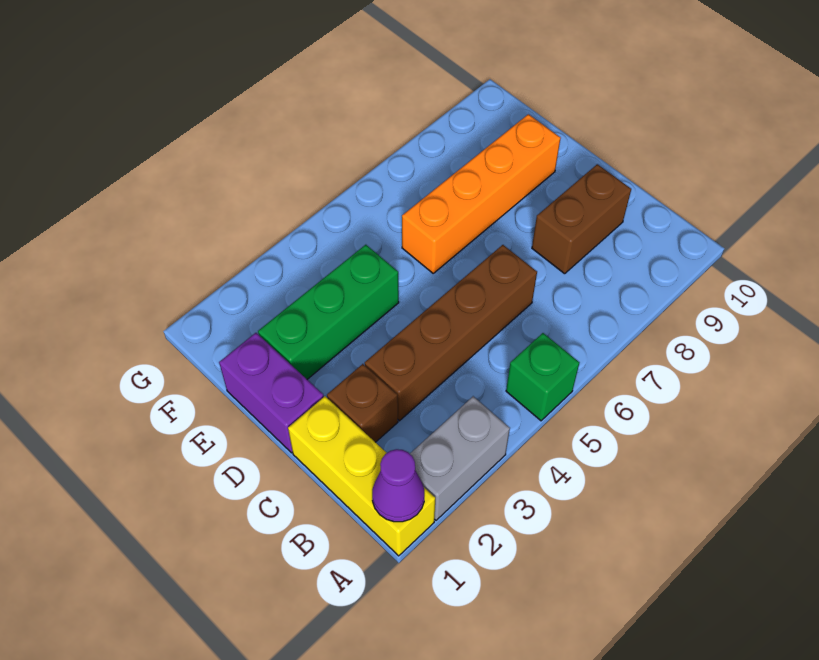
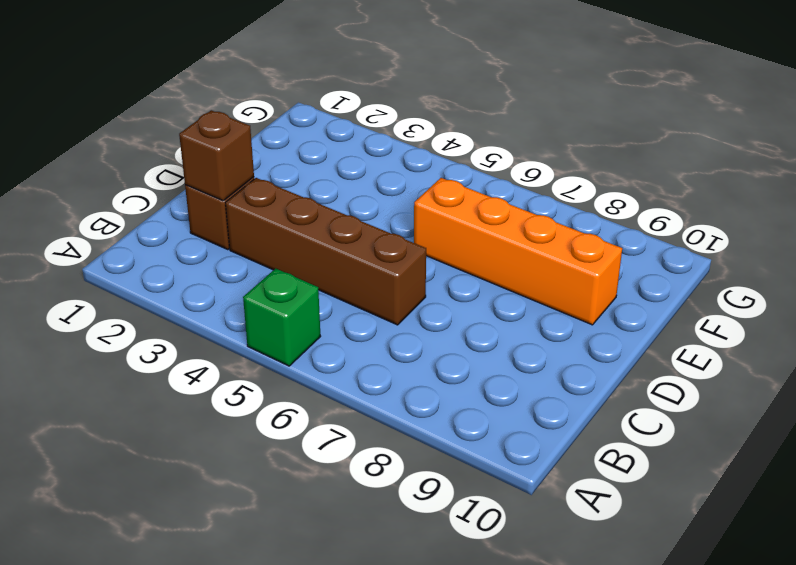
brown brick C2 level 2 -> none
none -> yellow brick A1:C1 level 1
none -> grey brick A2:A3 level 1

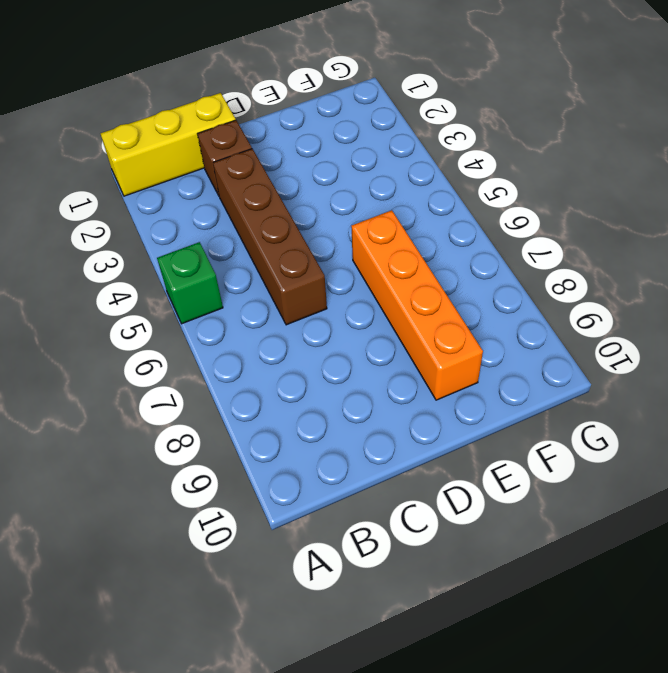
none -> grey brick A2:A3 level 1
none -> brown brick C8:C9 level 1

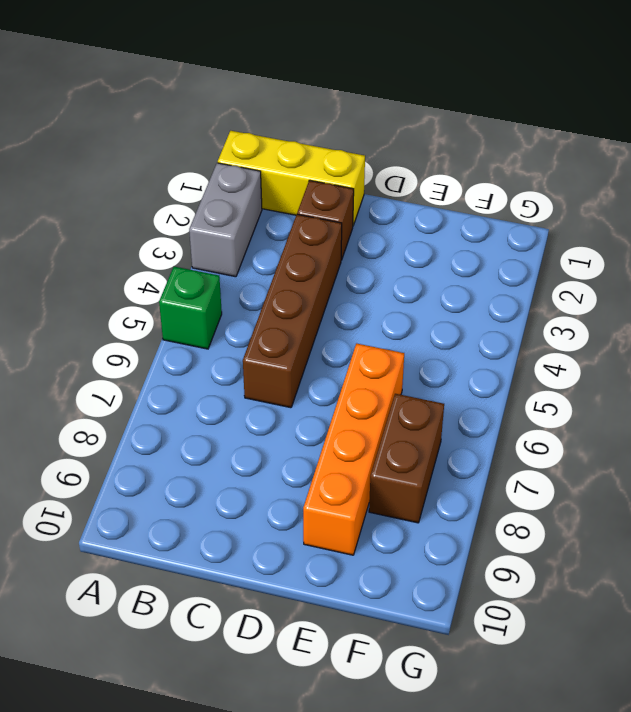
brown brick F7:F8 level 1 -> brown brick C8:C9 level 1
none -> purple brick D1:E1 level 1
none -> green brick E2:E4 level 1

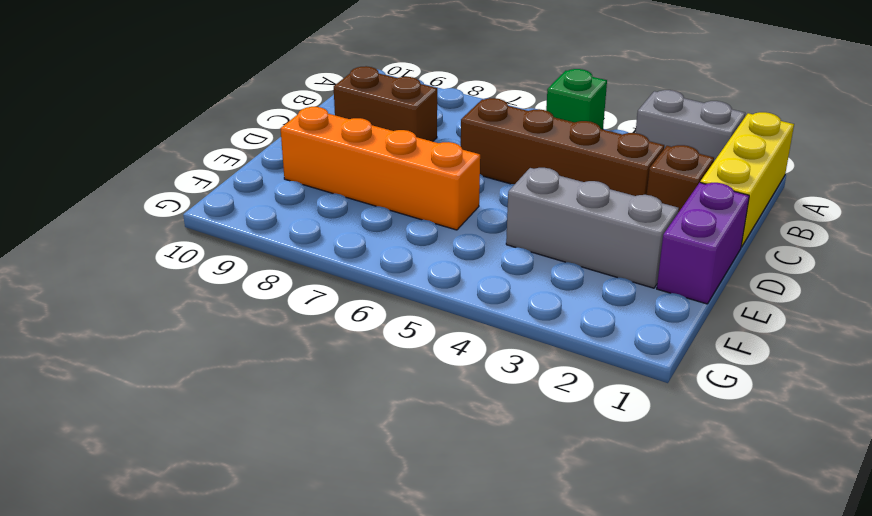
grey brick E2:E4 level 1 -> green brick E2:E4 level 1
none -> purple cone A1 level 2

